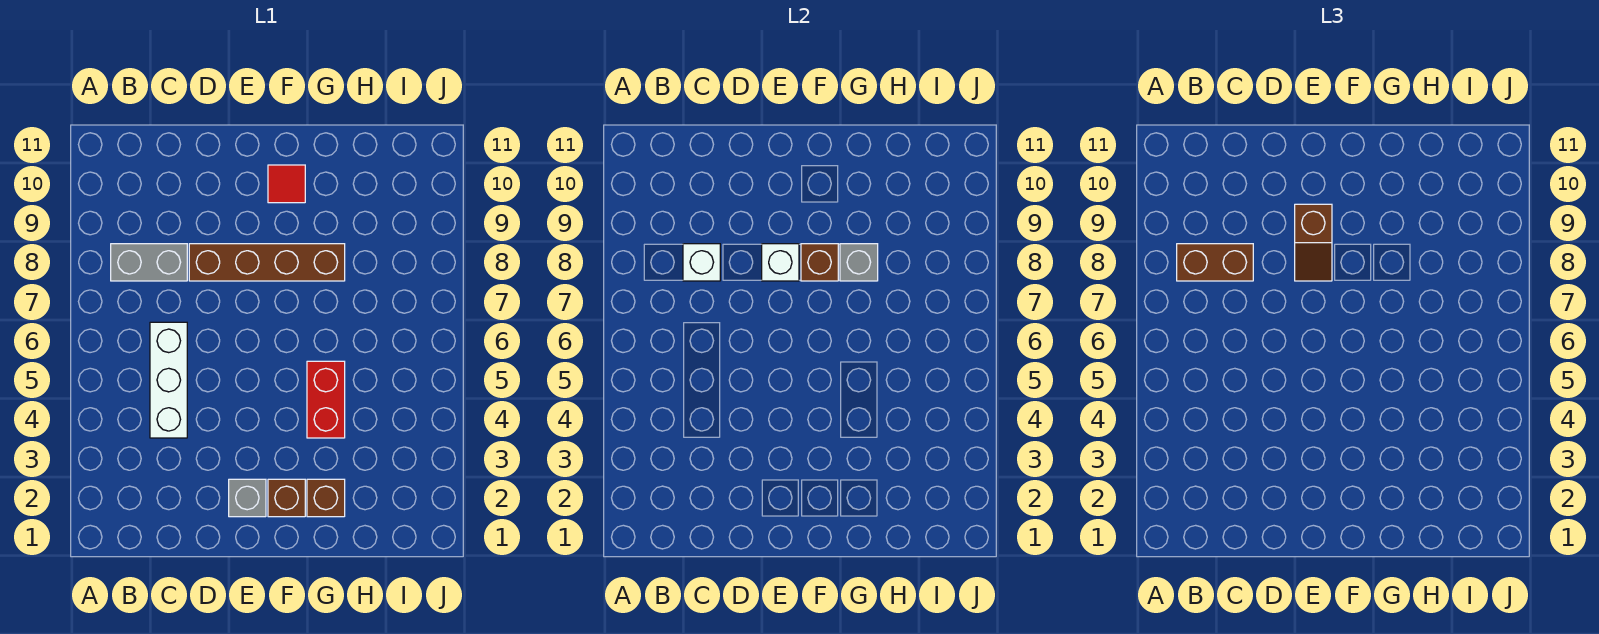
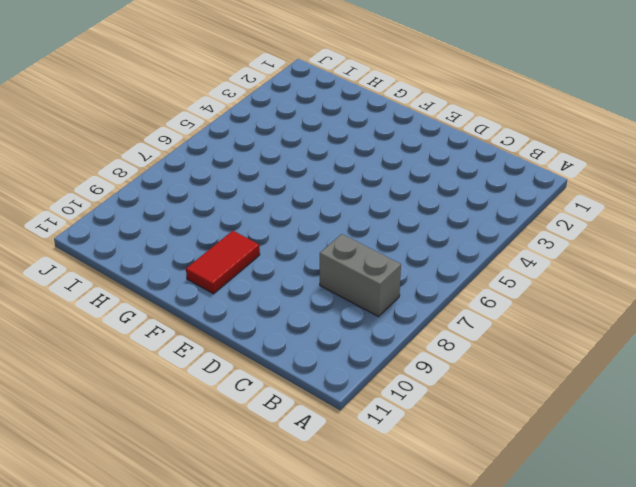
red tile F9:F10 level 1 -> red tile F10 level 1
none -> white brick C4:C6 level 1
none -> brown brick D8:G8 level 1
none -> grey brick E2 level 1

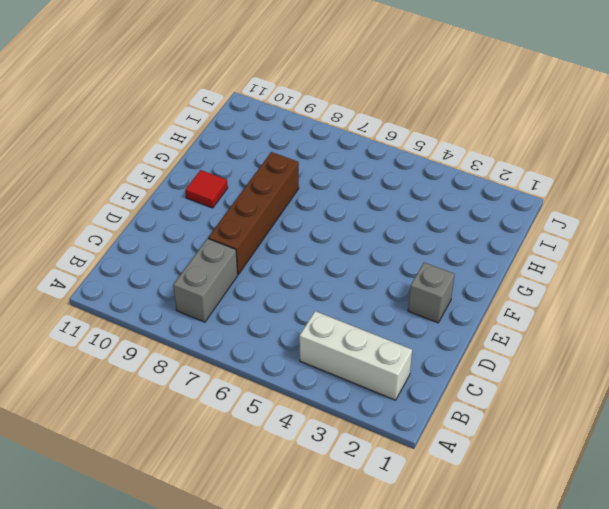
white brick B2:B4 level 1 -> white brick C4:C6 level 1
none -> brown brick F2 level 1
none -> brown brick G2 level 1
none -> red brick G4:G5 level 1

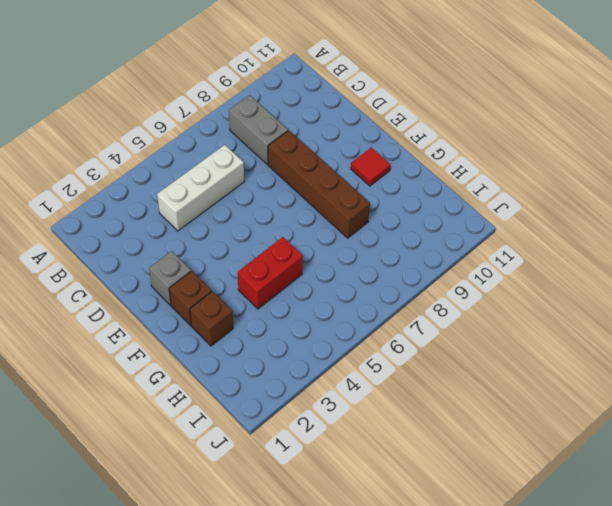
none -> white brick C8 level 2
none -> white brick E8 level 2
none -> brown brick F8 level 2

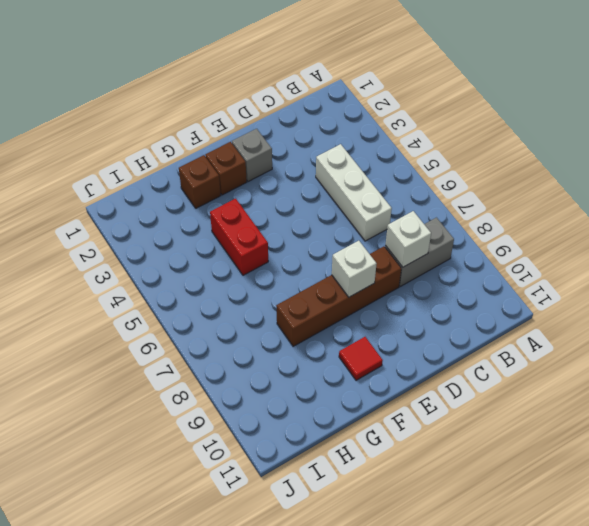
none -> brown brick F8 level 2
none -> grey brick G8 level 2
none -> brown brick B8:C8 level 3

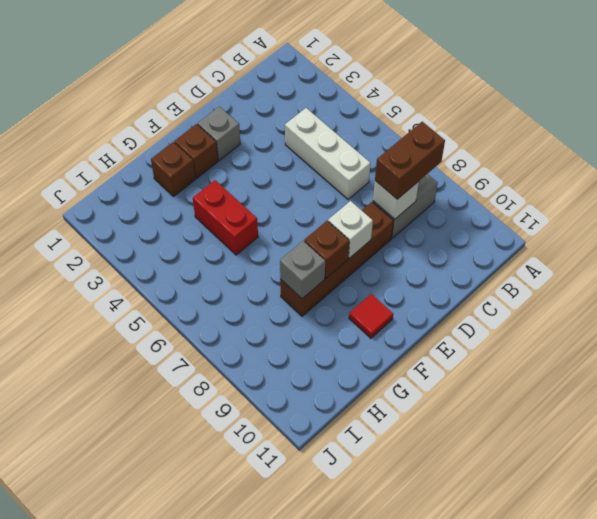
none -> brown slope E8:E9 level 3 top 9

